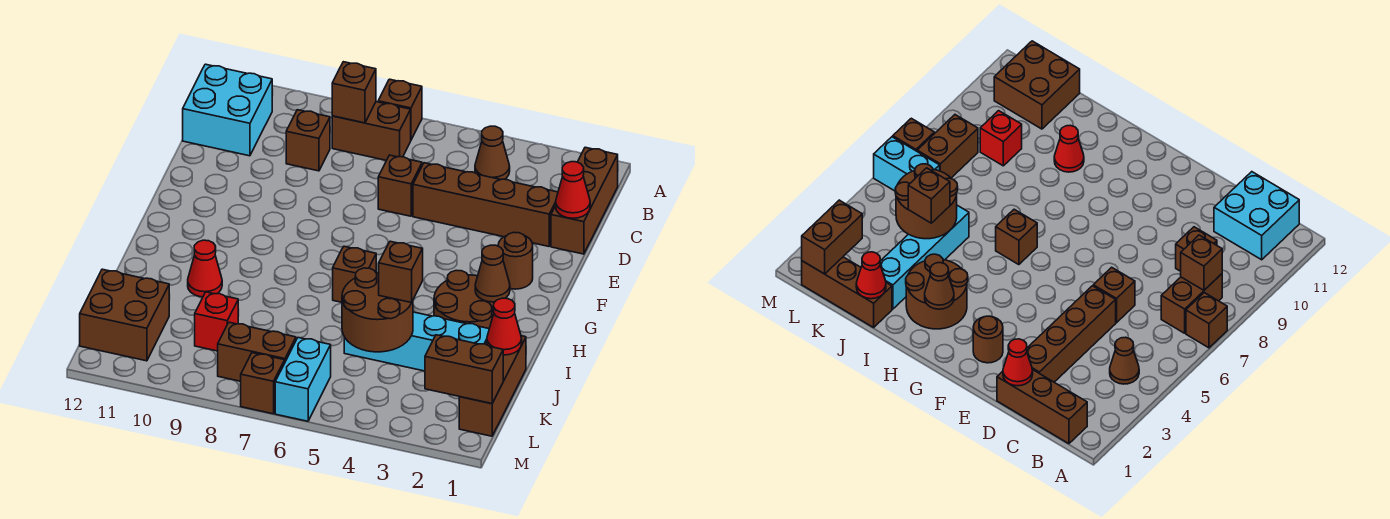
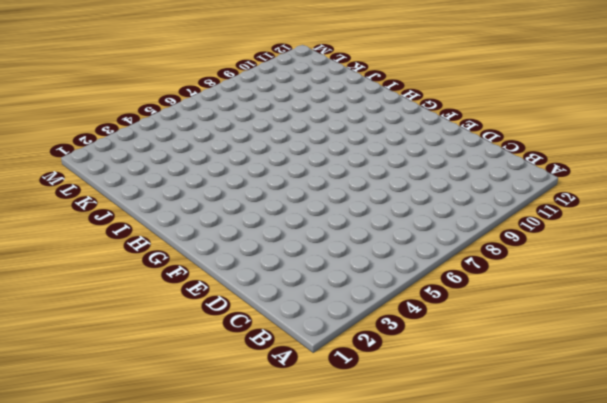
none -> brown brick A7 level 1
none -> brown brick B1:D1 level 1
none -> brown cone B4 level 1

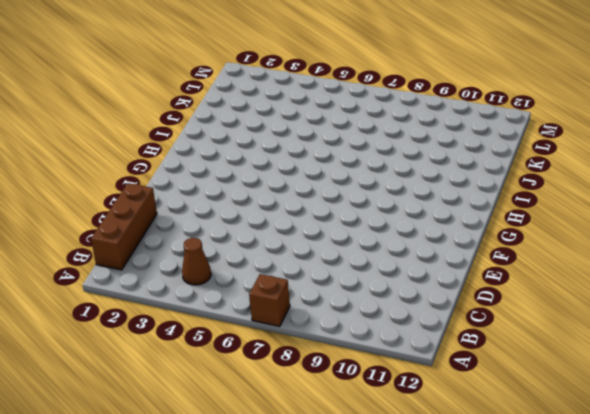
none -> brown brick B7:B8 level 1
none -> cyan brick B11:C12 level 1
none -> brown brick C9 level 1

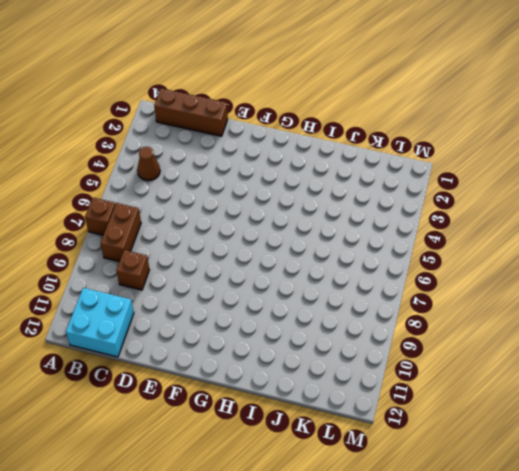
none -> brown brick D2:D5 level 1
none -> brown brick D6 level 1
none -> brown round brick F2 level 1

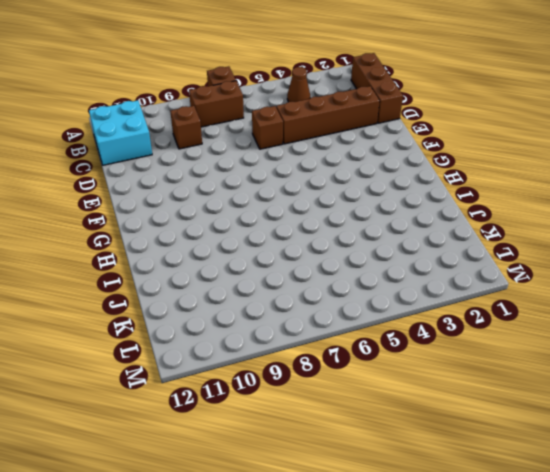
none -> brown round brick F2 level 1
none -> brown round brick H2:I3 level 1
none -> brown brick H6 level 1

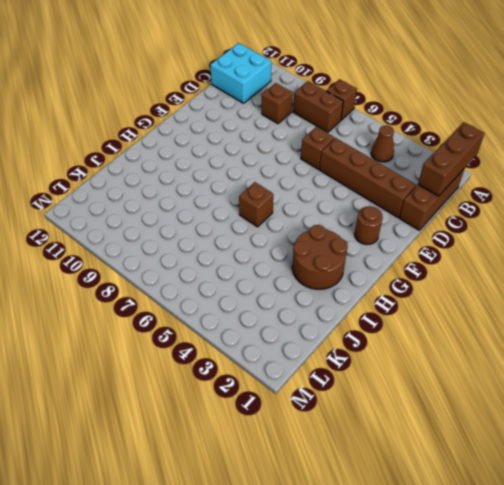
brown brick A1:C1 level 2 -> brown brick J1:L1 level 1
none -> red cone I10 level 1
none -> cyan brick J2:J5 level 1
none -> red brick K9 level 1

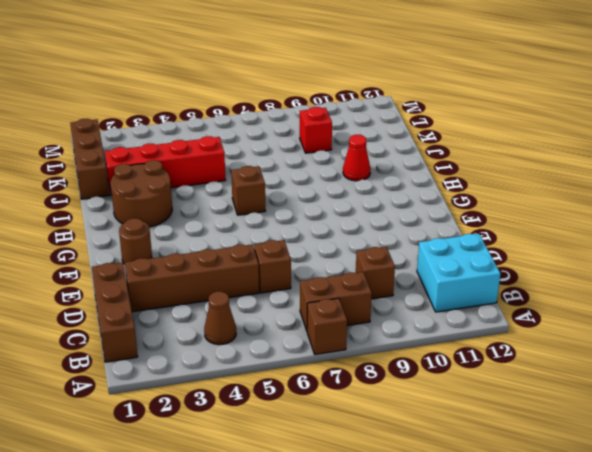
red brick J2:J5 level 1 -> cyan brick J2:J5 level 1
none -> brown brick K11:L12 level 1
none -> cyan brick L6:M6 level 1
none -> brown brick L7:L8 level 1

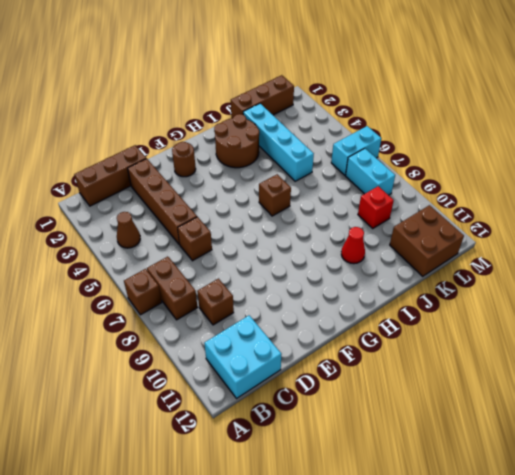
cyan brick L7:L8 level 1 -> brown brick L7:L8 level 1
none -> brown brick M7 level 1
none -> brown brick B8 level 2
none -> red cone D1 level 2

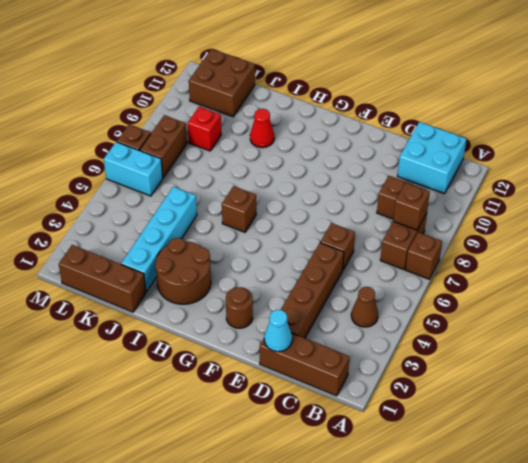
cyan cone D1 level 2 -> red cone D1 level 2
none -> brown cone H2 level 2
none -> red cone J1 level 2
none -> brown round brick J4:K5 level 2

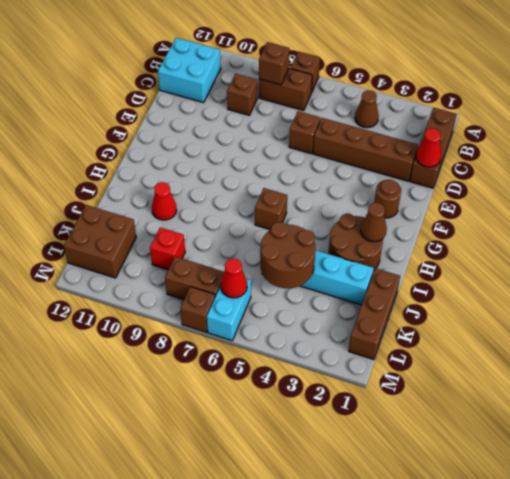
red cone L6 level 2 -> red cone J1 level 2
none -> brown brick L1:L2 level 2
none -> brown brick J4 level 3

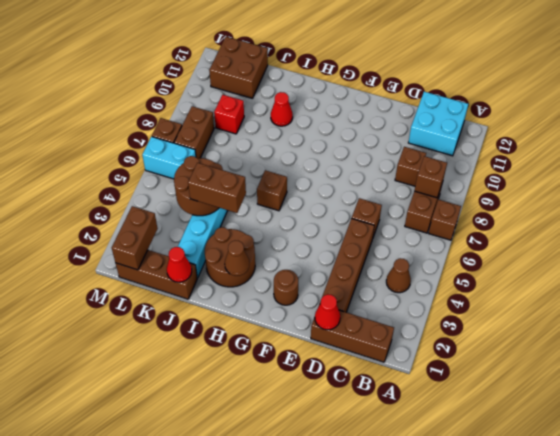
brown brick I4:J4 level 3 -> brown brick J4 level 3

